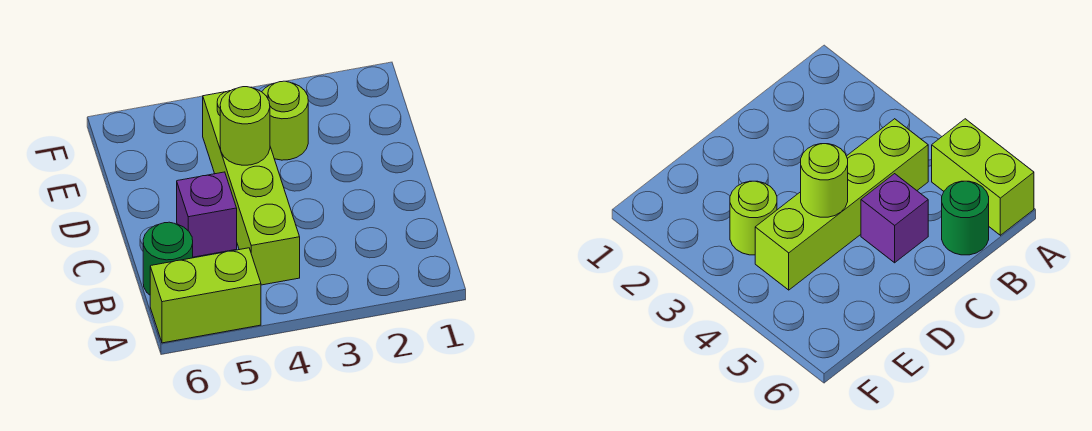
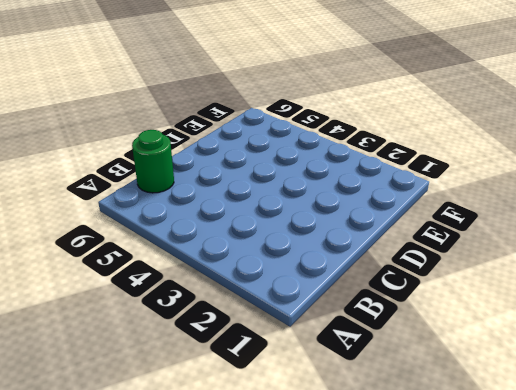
none -> lime brick A5:A6 level 1
none -> lime brick B4:E4 level 1

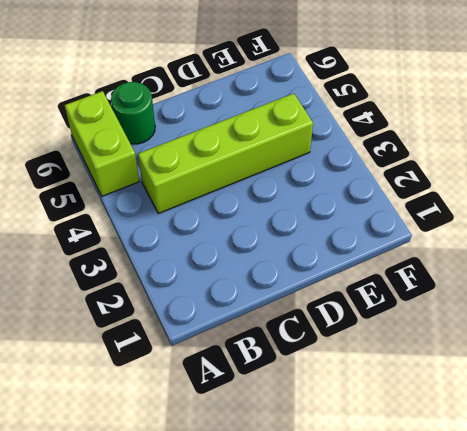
none -> purple brick C5 level 1
none -> lime round brick E3 level 1

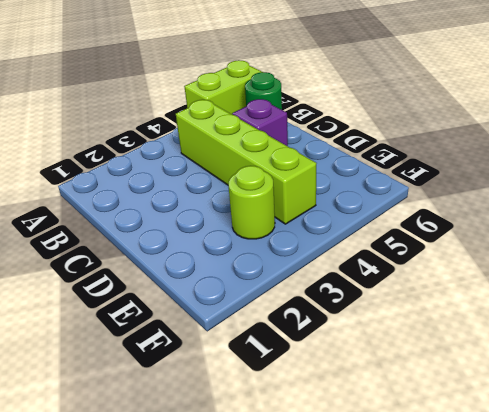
none -> lime round brick D4 level 2

